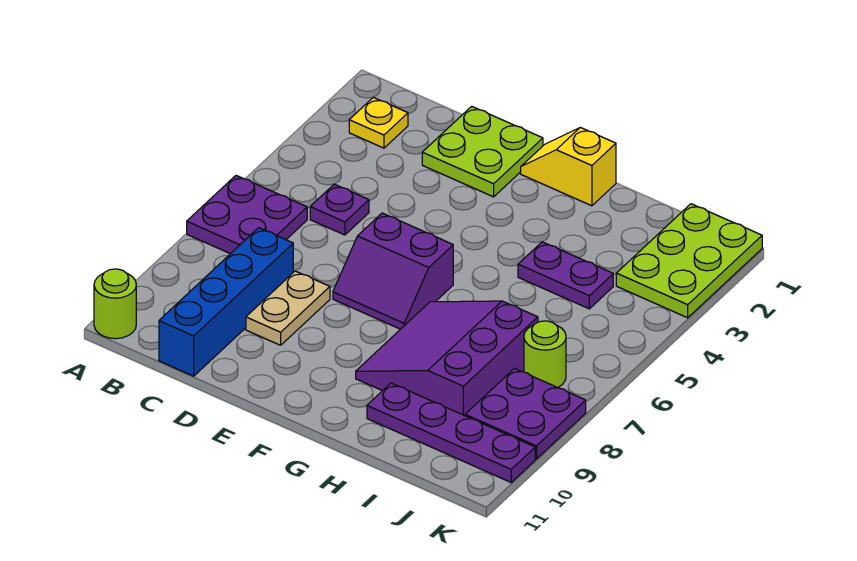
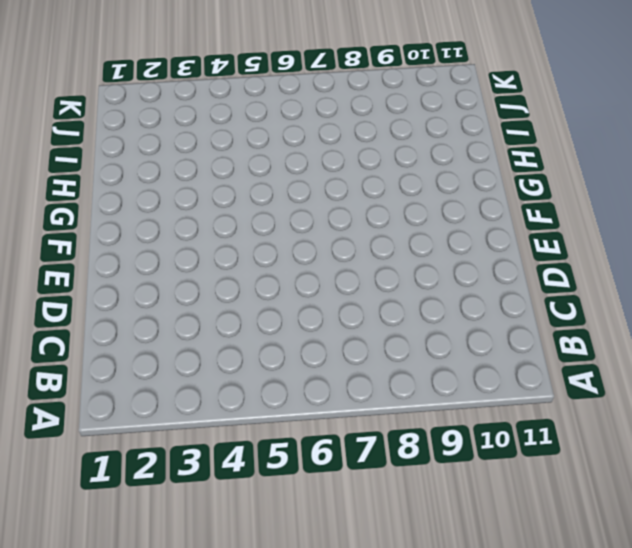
none -> purple plate A6:B7 level 1
none -> lime round brick A11 level 1
none -> yellow plate B2 level 1

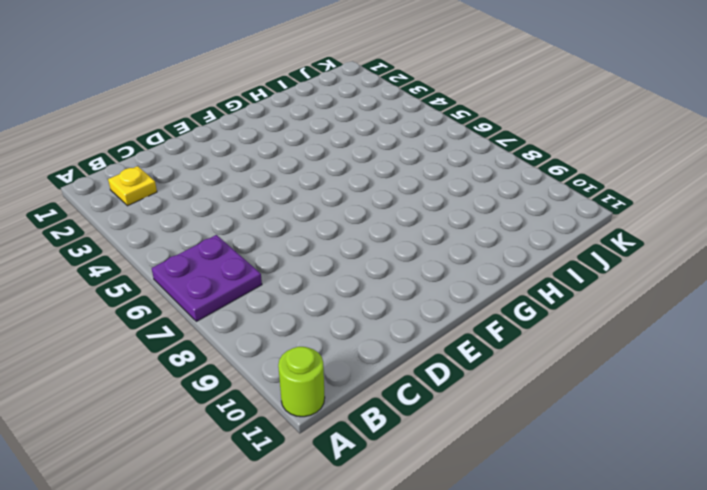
none -> purple plate C5 level 1
none -> blue brick C8:C11 level 1
none -> lime plate D1:E2 level 1

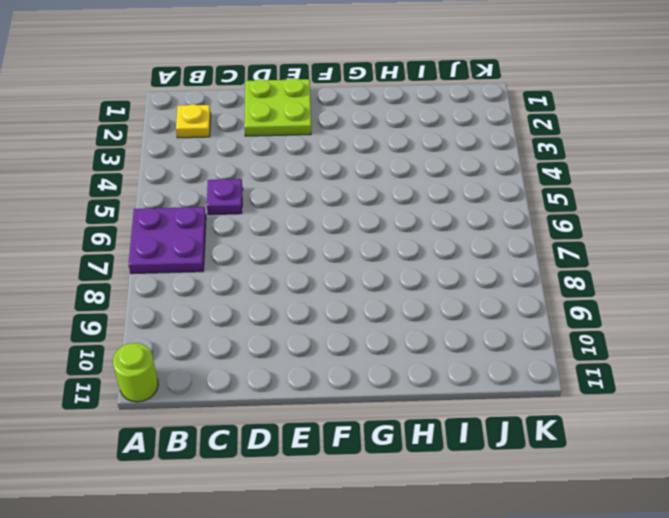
none -> blue brick C8:C11 level 1
none -> tan plate D8:D9 level 1
none -> purple slope E6:F7 level 1 top 6

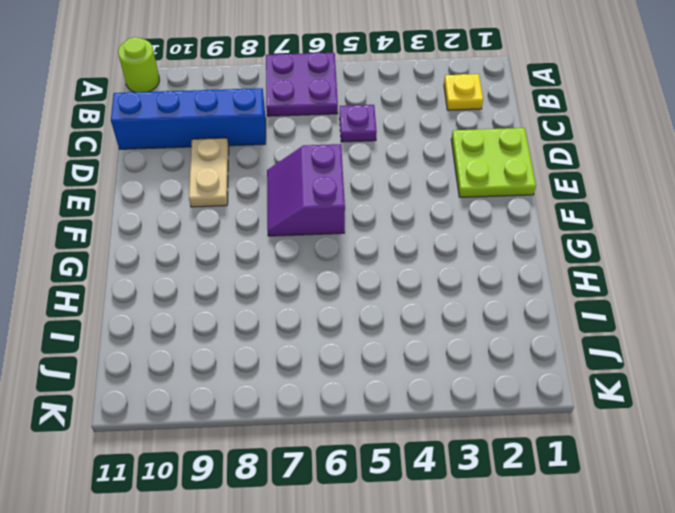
tan plate D9:E9 level 1 -> tan plate D8:D9 level 1
none -> yellow slope F1:G1 level 1 top G
none -> purple slope G7:I9 level 1 top I
none -> purple plate H4:I4 level 1

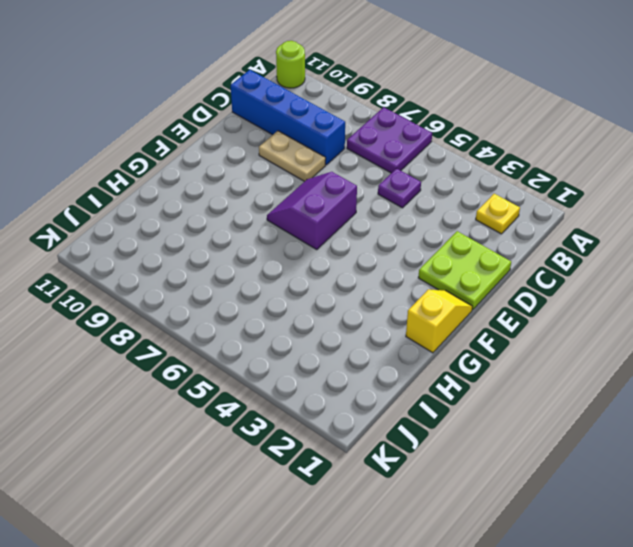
none -> purple slope G7:I9 level 1 top I
none -> purple plate H4:I4 level 1
none -> purple plate H10:K10 level 1

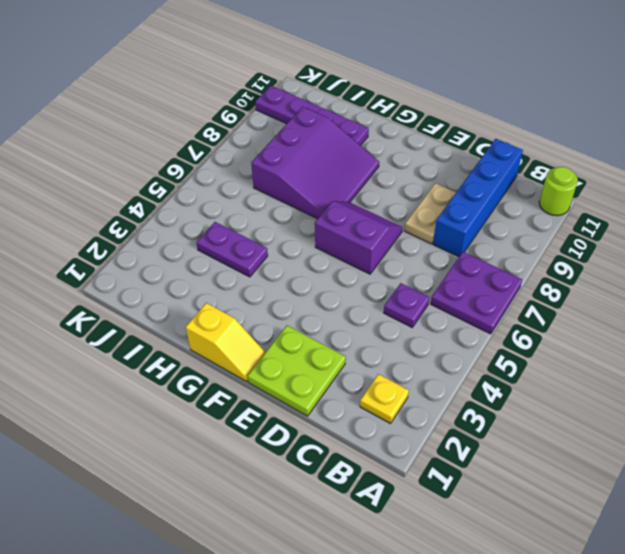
none -> lime plate J1:K3 level 1
none -> lime round brick J7 level 1
none -> purple plate J8:K9 level 1

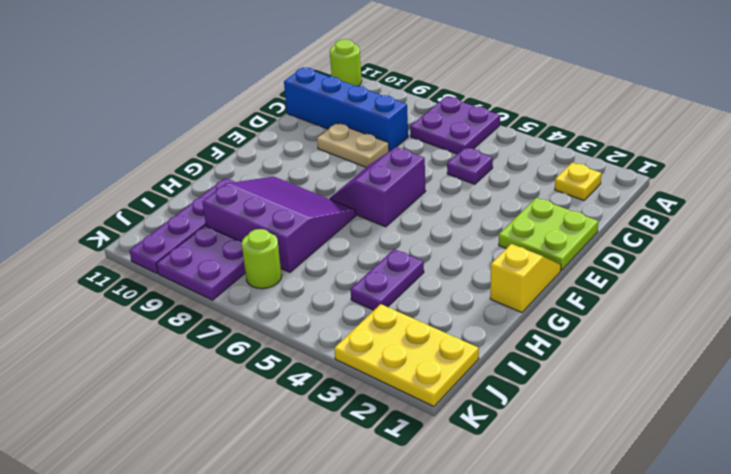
yellow plate J1:K3 level 1 -> lime plate J1:K3 level 1

